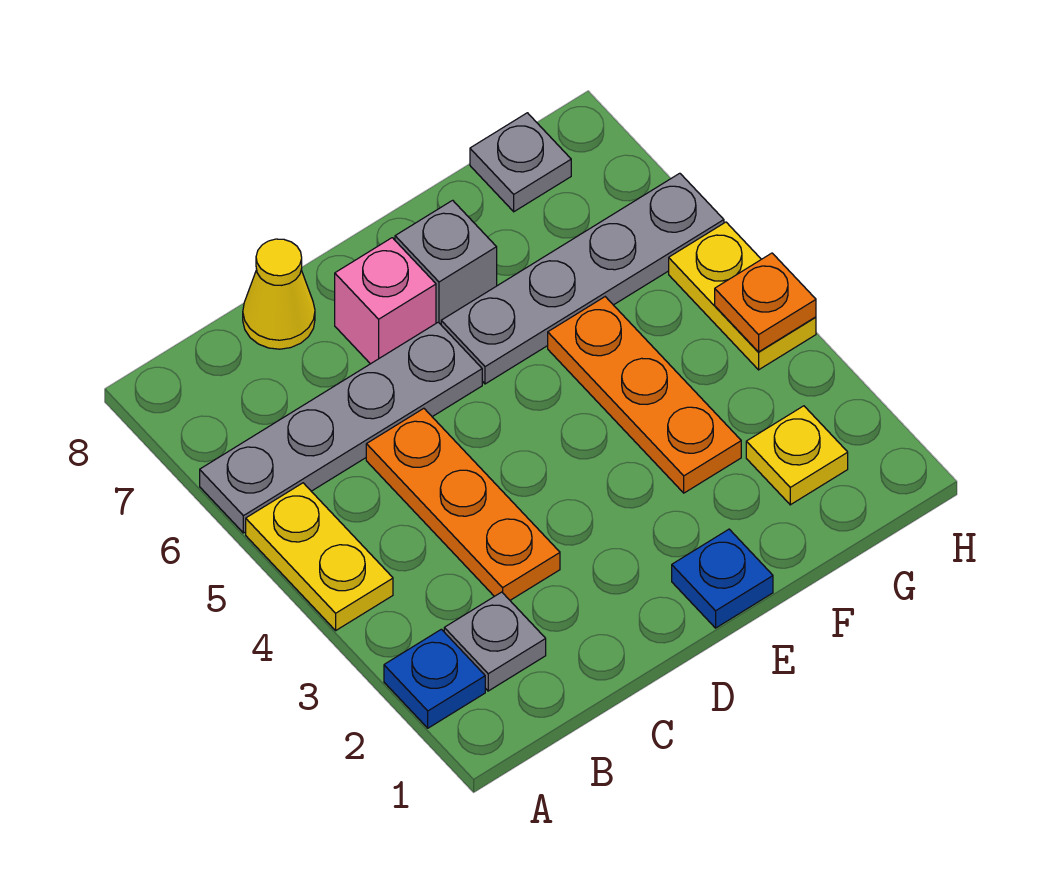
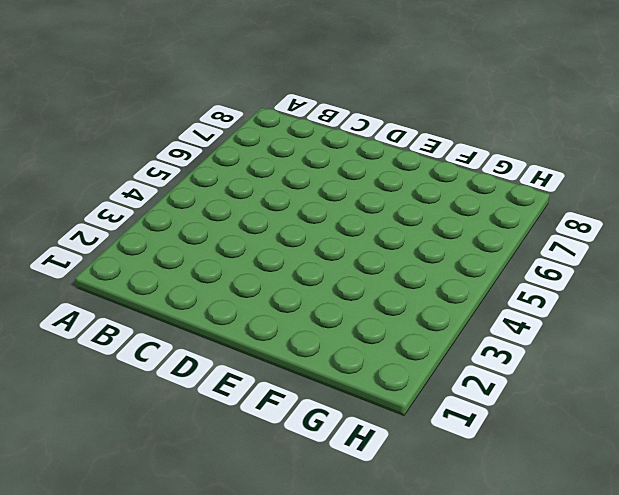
none -> blue plate A2 level 1
none -> yellow plate A4:A5 level 1
none -> grey plate A6:D6 level 1

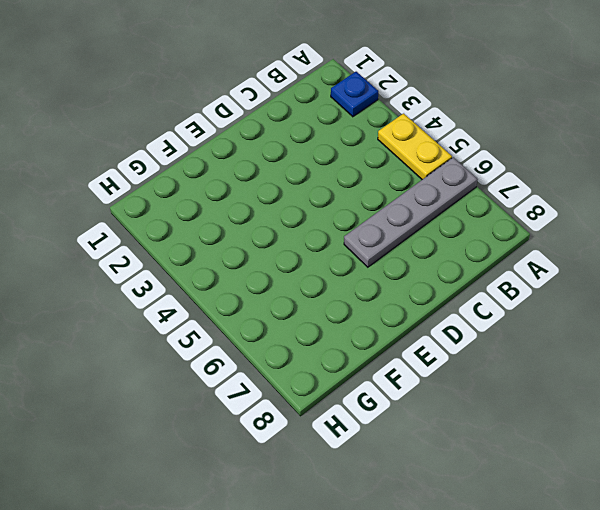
none -> grey plate B2 level 1
none -> orange plate C3:C5 level 1
none -> yellow cone C8 level 1

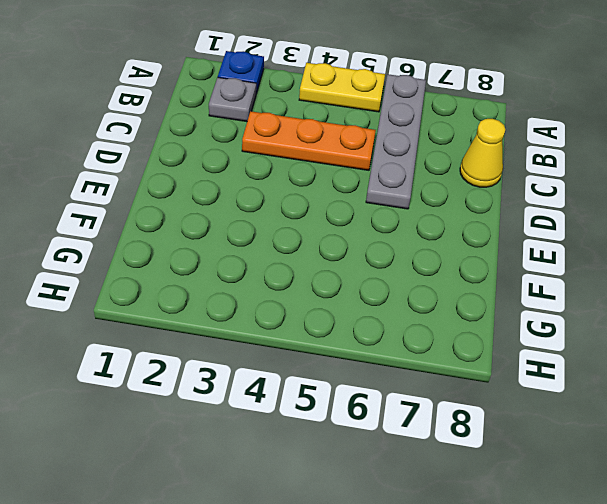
none -> pink brick D7 level 1
none -> blue plate E1 level 1
none -> grey plate E6:H6 level 1

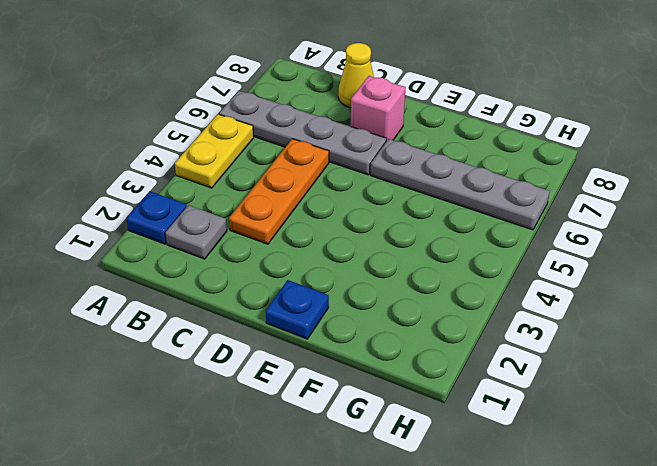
none -> grey brick E7 level 1
none -> orange plate F3:F5 level 1
none -> yellow plate G2 level 1

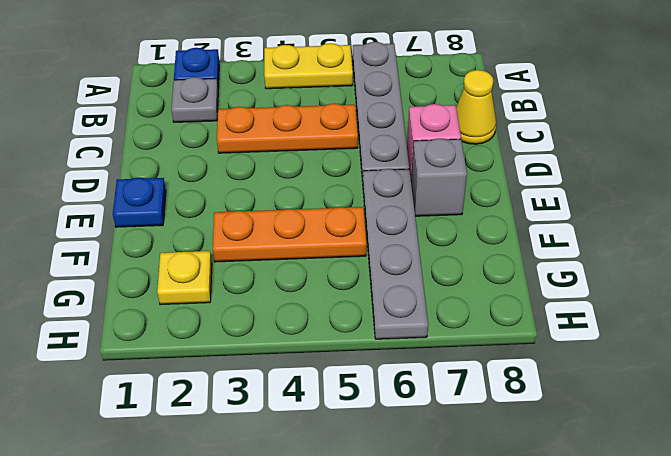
none -> grey plate G8 level 1
none -> yellow plate H4:H5 level 1
none -> orange plate H4 level 2

